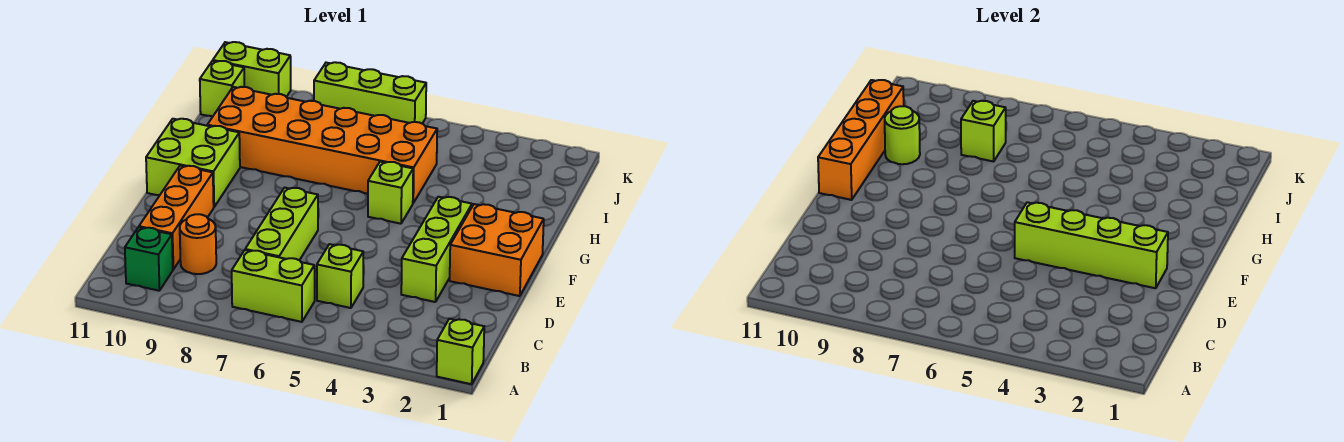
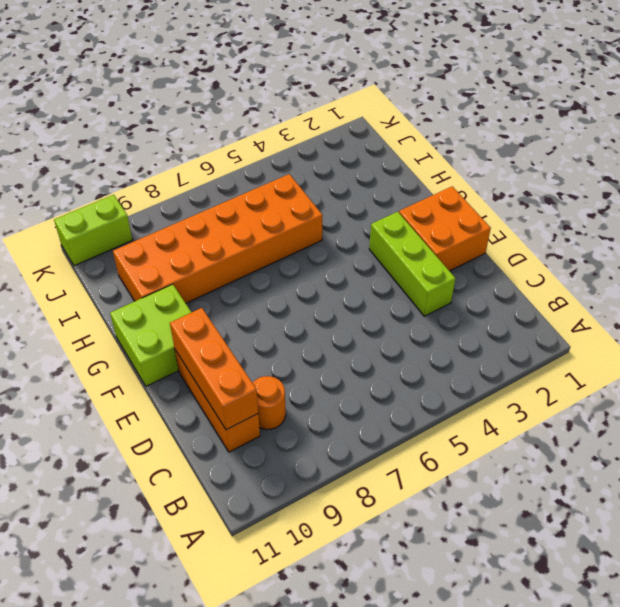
orange brick C10:E10 level 2 -> none
none -> lime brick A1 level 1
none -> lime brick B6:B7 level 1
none -> green brick B10 level 1

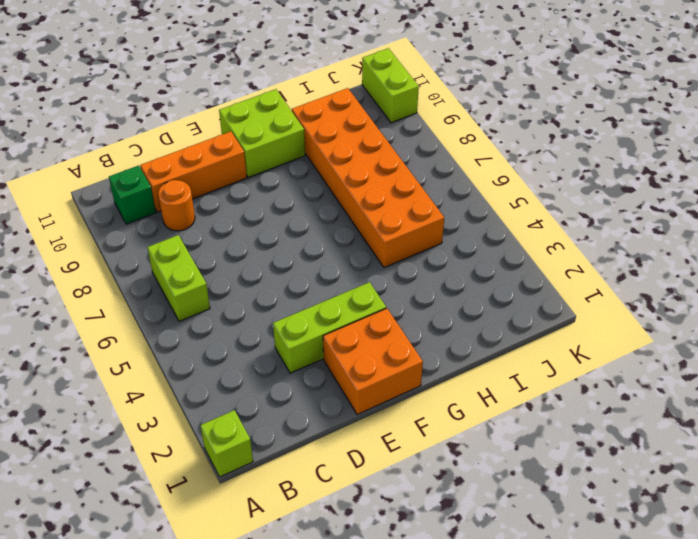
none -> lime brick C5 level 1
none -> lime brick C7:E7 level 1
none -> lime brick G5 level 1

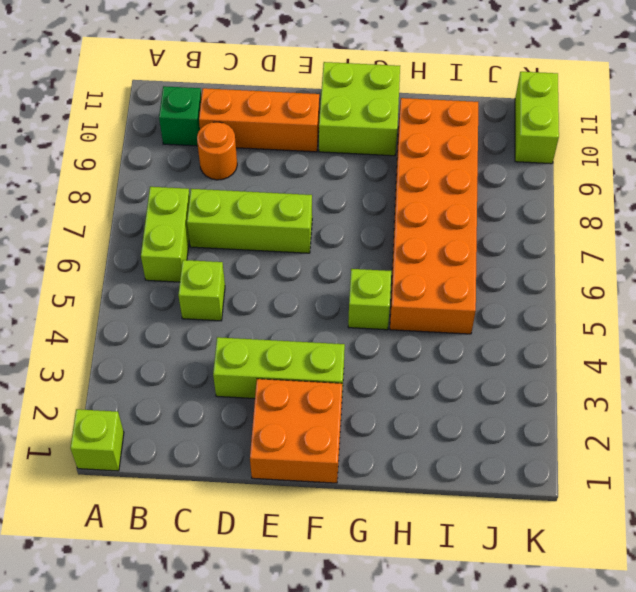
none -> lime brick J11 level 1
none -> lime brick K6:K8 level 1
none -> lime brick E2:E5 level 2

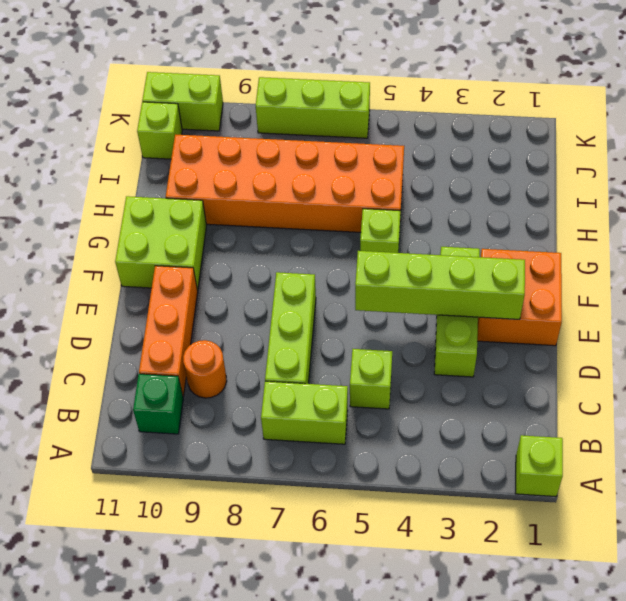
none -> orange brick F11:I11 level 2
none -> lime round brick H10 level 2
none -> lime brick I8 level 2

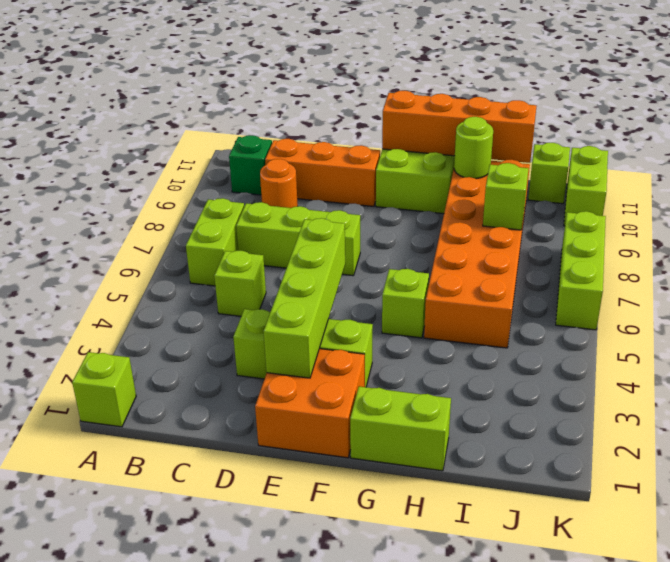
lime brick G1:H1 level 1 -> none

